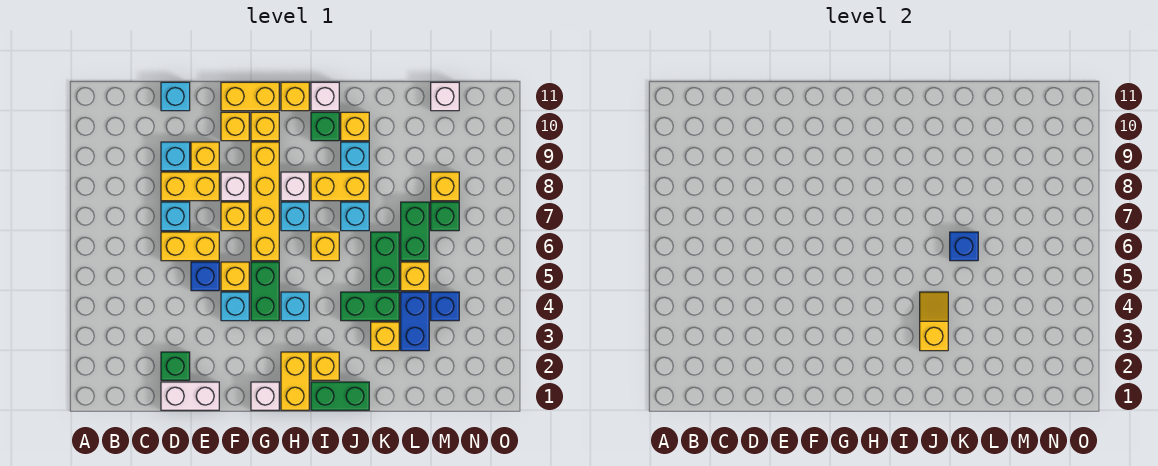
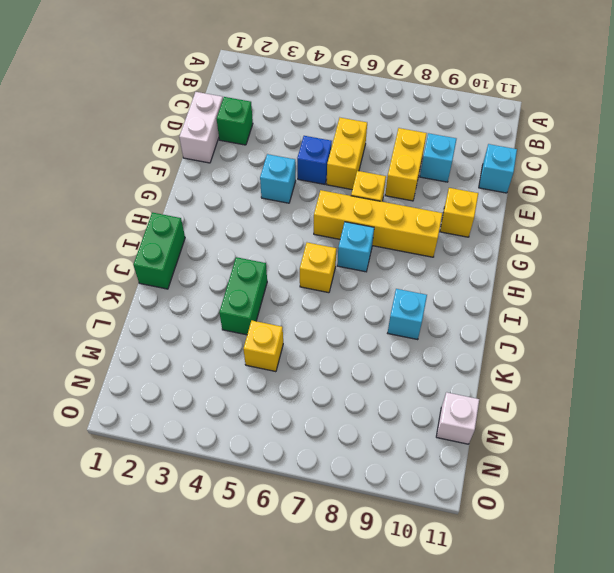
none -> cyan brick D7 level 1
none -> yellow brick E9 level 1
none -> yellow brick F5 level 1
none -> white brick F8 level 1

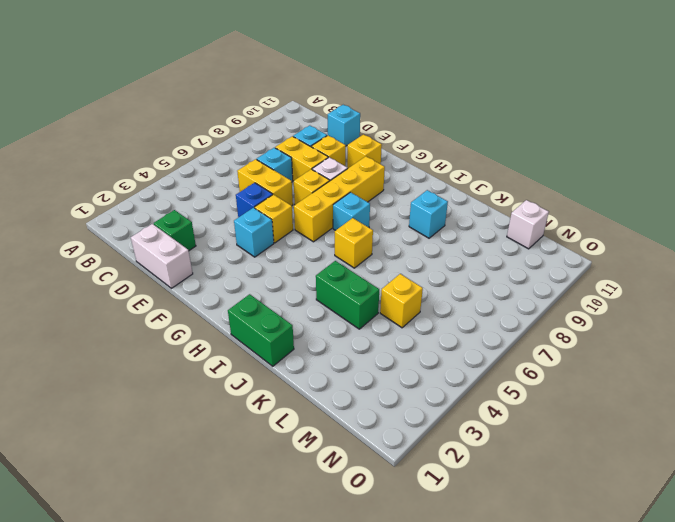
none -> yellow brick F11:G11 level 1
none -> white brick G1 level 1
none -> green brick G4:G5 level 1
none -> yellow brick G10 level 1

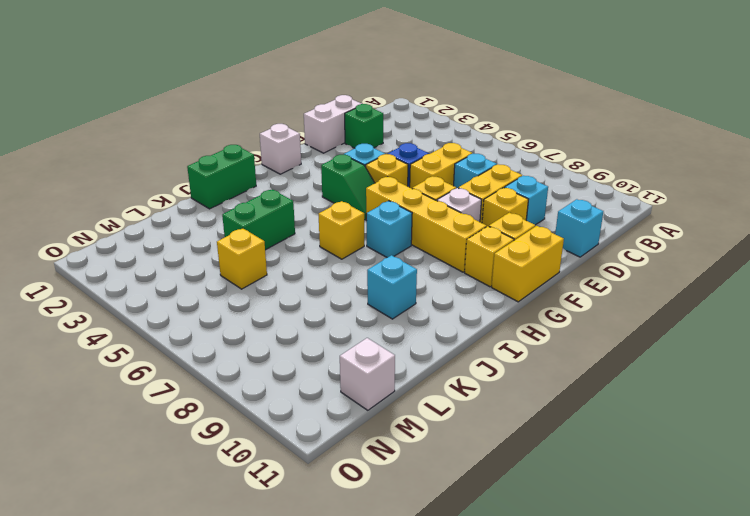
green slope G4:G5 level 1 top 4 -> green brick G4:G5 level 1
none -> yellow brick H1:H2 level 1
none -> cyan brick H4 level 1
none -> white brick H8 level 1
none -> yellow brick H11 level 1

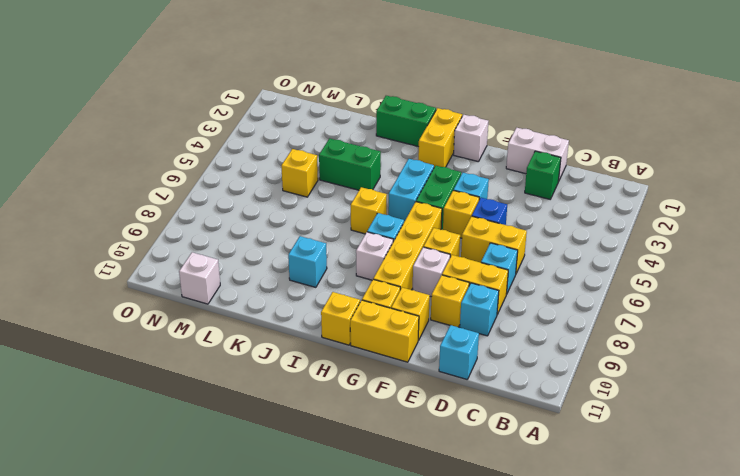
cyan brick H4:H5 level 1 -> cyan brick H4 level 1
none -> yellow brick I2 level 1
none -> yellow brick I8:J8 level 1
none -> green brick I10 level 1
none -> white brick I11 level 1

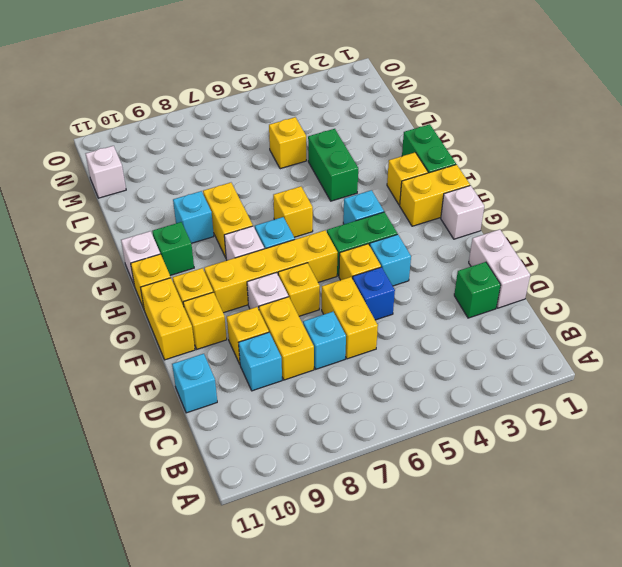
none -> cyan brick J7 level 1
none -> yellow brick J10 level 1
none -> yellow brick K3 level 1
none -> green brick K5:K6 level 1

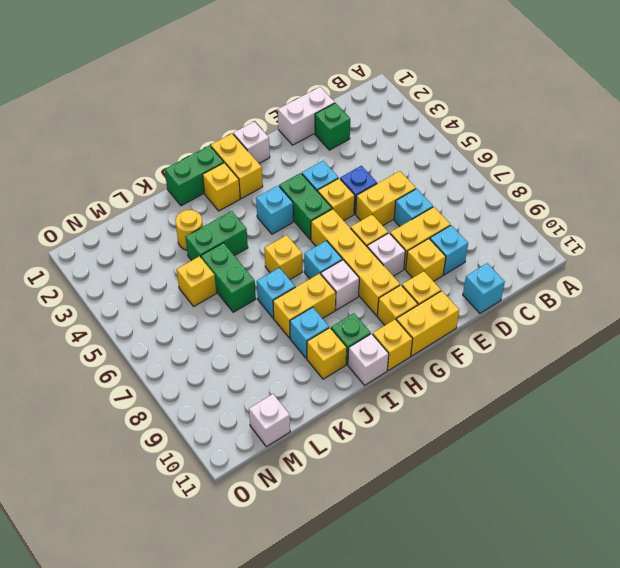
yellow round brick K3 level 1 -> yellow brick K3 level 1
none -> blue brick L3:L4 level 1
none -> green brick L6:L7 level 1
none -> blue brick M4 level 1
none -> green brick M7 level 1

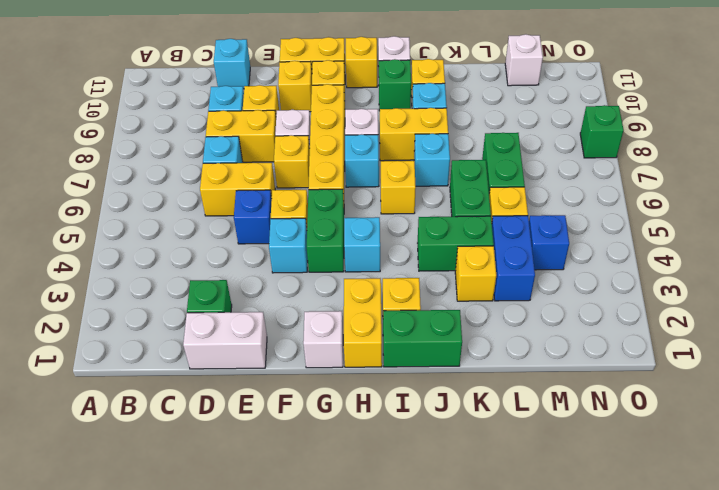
green brick O8 level 1 -> green brick M7 level 1
none -> yellow brick M8 level 1
none -> yellow slope J3:J4 level 2 top 3
none -> blue brick K6 level 2

